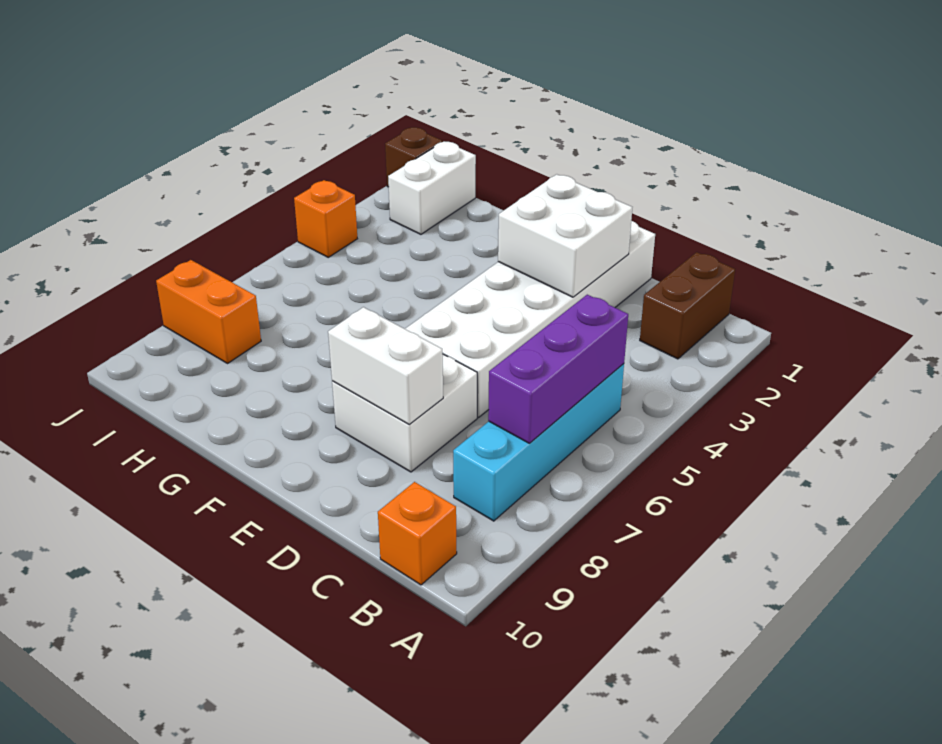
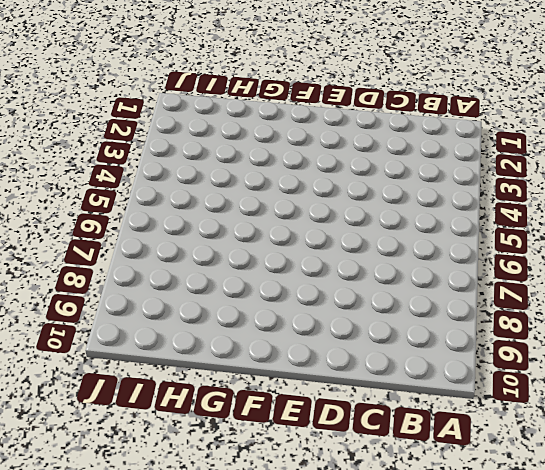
none -> brown brick B1:B2 level 1
none -> cyan brick B5:B8 level 1
none -> orange brick B10 level 1

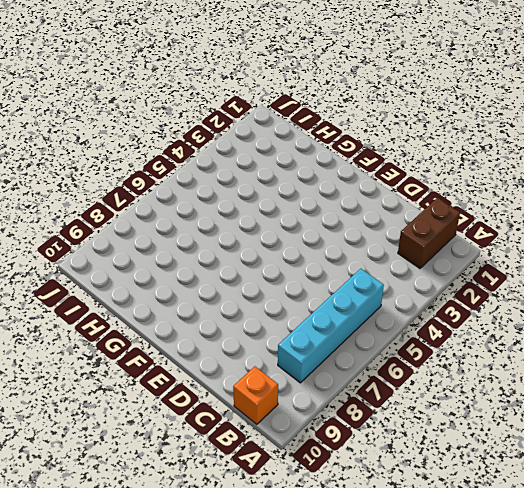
none -> white brick D1:E6 level 1
none -> white brick D7:E8 level 1
none -> white brick I1:I2 level 1

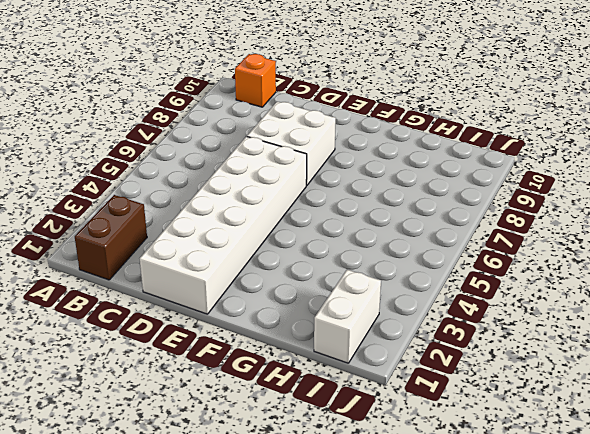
none -> cyan brick B5:B8 level 1
none -> orange brick I8:J8 level 1
none -> brown brick J1 level 1

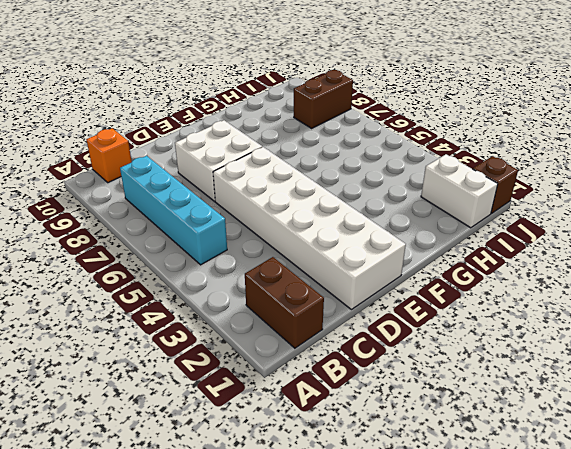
brown brick I8:J8 level 1 -> orange brick I8:J8 level 1
none -> orange brick J4 level 1
none -> purple brick B5:B7 level 2
none -> white brick D2:E3 level 2

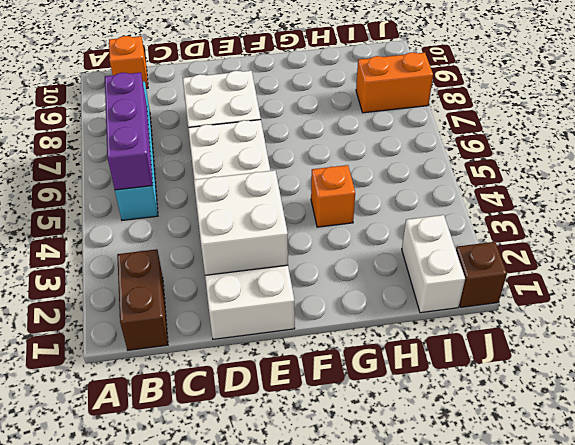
orange brick G4 level 1 -> orange brick J4 level 1
none -> white brick D8:E8 level 2

